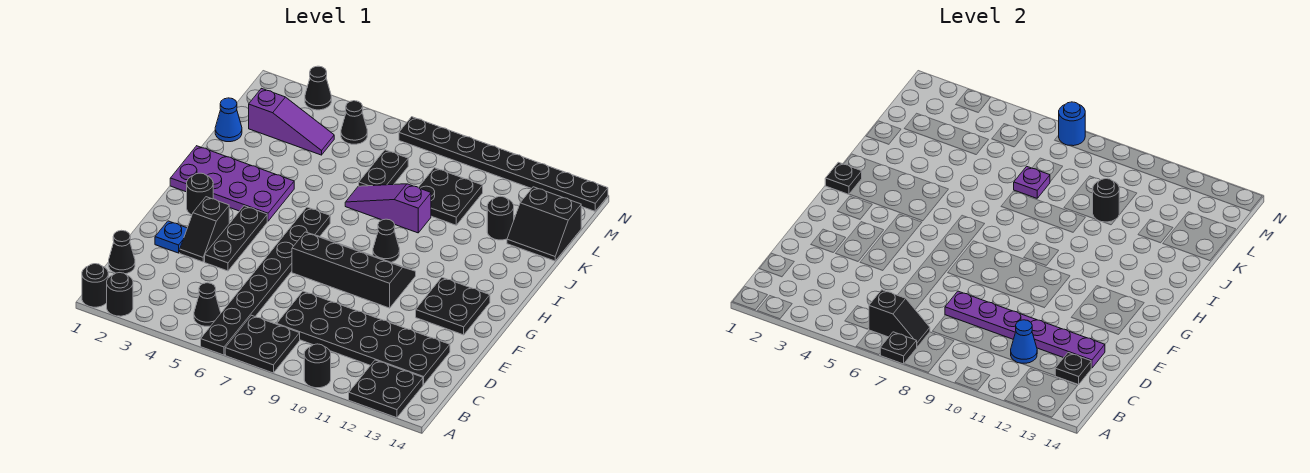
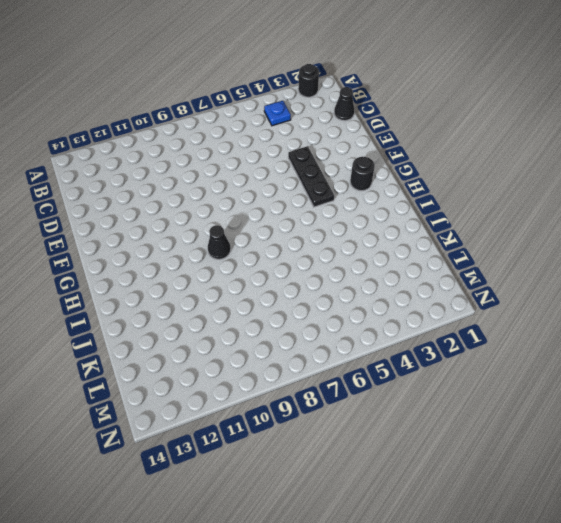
blue plate B4 level 1 -> blue plate E2 level 1
none -> black round brick A1 level 1
none -> black plate A6:H6 level 1
none -> black plate A7:B8 level 1
none -> black round brick A10 level 1

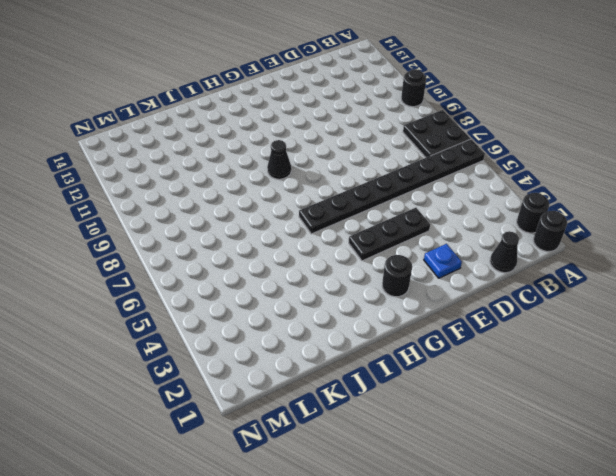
none -> black plate A12:B13 level 1
none -> black cone B5 level 1
none -> black plate C8:D13 level 1
none -> black slope E3:F3 level 1 top F

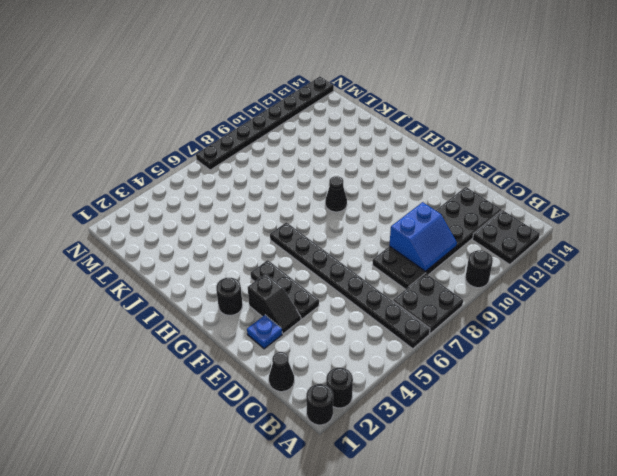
blue slope C9:D10 level 2 top D -> purple plate D8:D13 level 2
none -> black cone B5 level 1
none -> black slope F7:G10 level 1 top F
none -> black plate F12:G13 level 1
none -> purple plate H1:I4 level 1

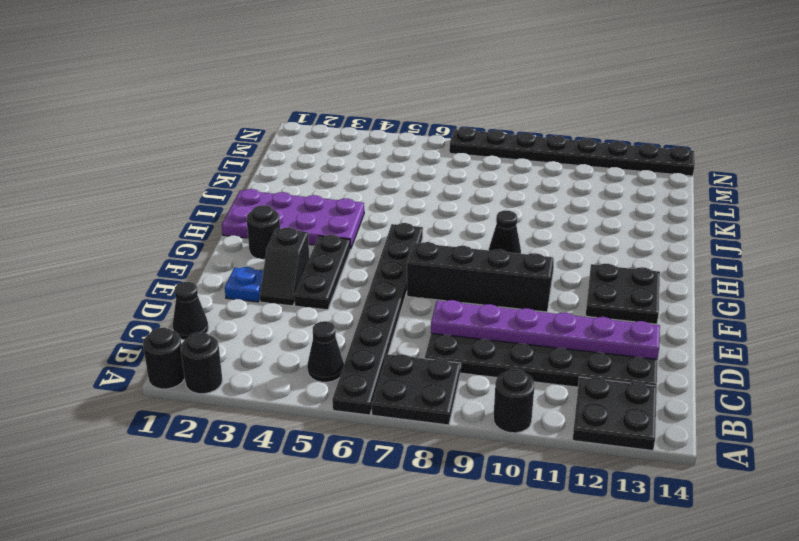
none -> purple slope J7:J9 level 1 top 9
none -> blue cone K1 level 1
none -> black plate K7:L7 level 1
none -> black plate K9:L10 level 1

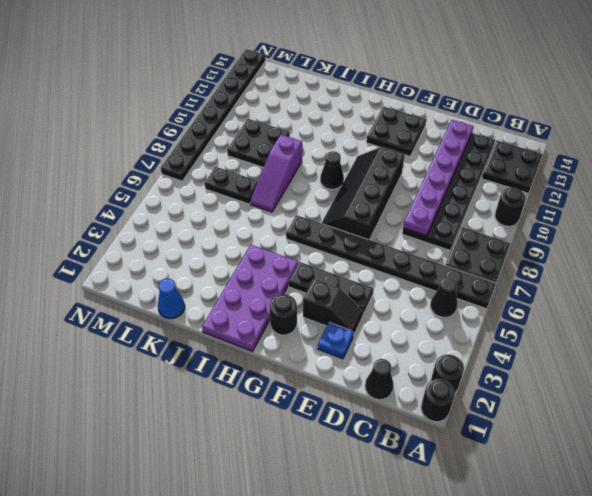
none -> black round brick K12 level 1
none -> black slope K13:L14 level 1 top L
none -> purple slope L2:L4 level 1 top 2
none -> black cone M5 level 1

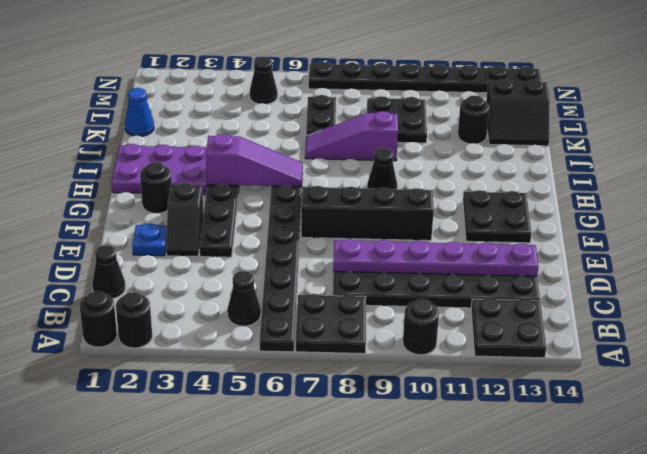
purple slope H4:H6 level 2 top 4 -> purple slope L2:L4 level 1 top 2
none -> black cone N3 level 1
none -> black plate A7 level 2
none -> black slope B6:B7 level 2 top 6
none -> blue cone C11 level 2

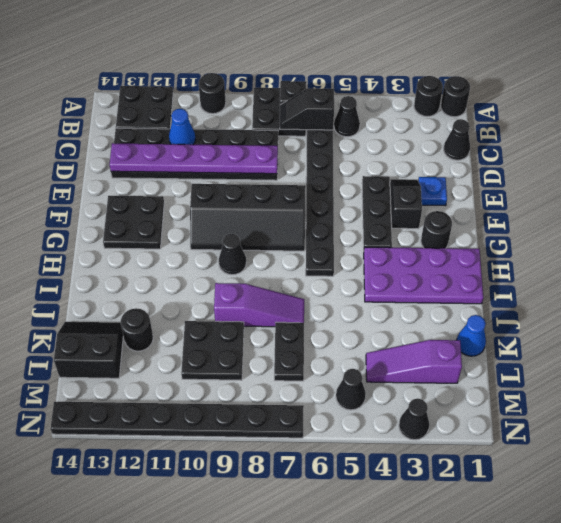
none -> black plate C13 level 2
none -> black plate H1 level 2
none -> purple plate K7 level 2
none -> black round brick K10 level 2

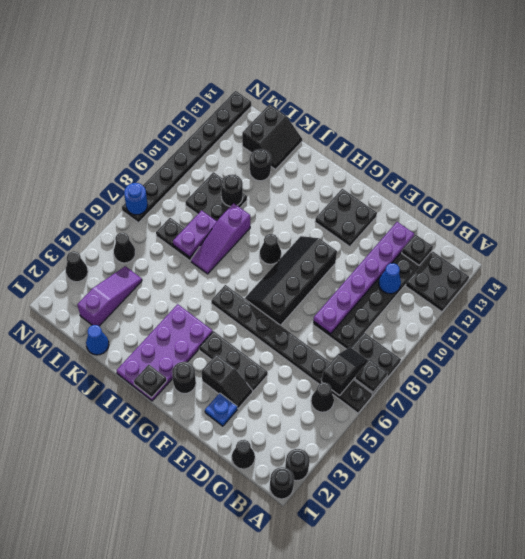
purple plate K7:K8 level 2 -> purple plate K7 level 2
none -> black round brick A10 level 1

